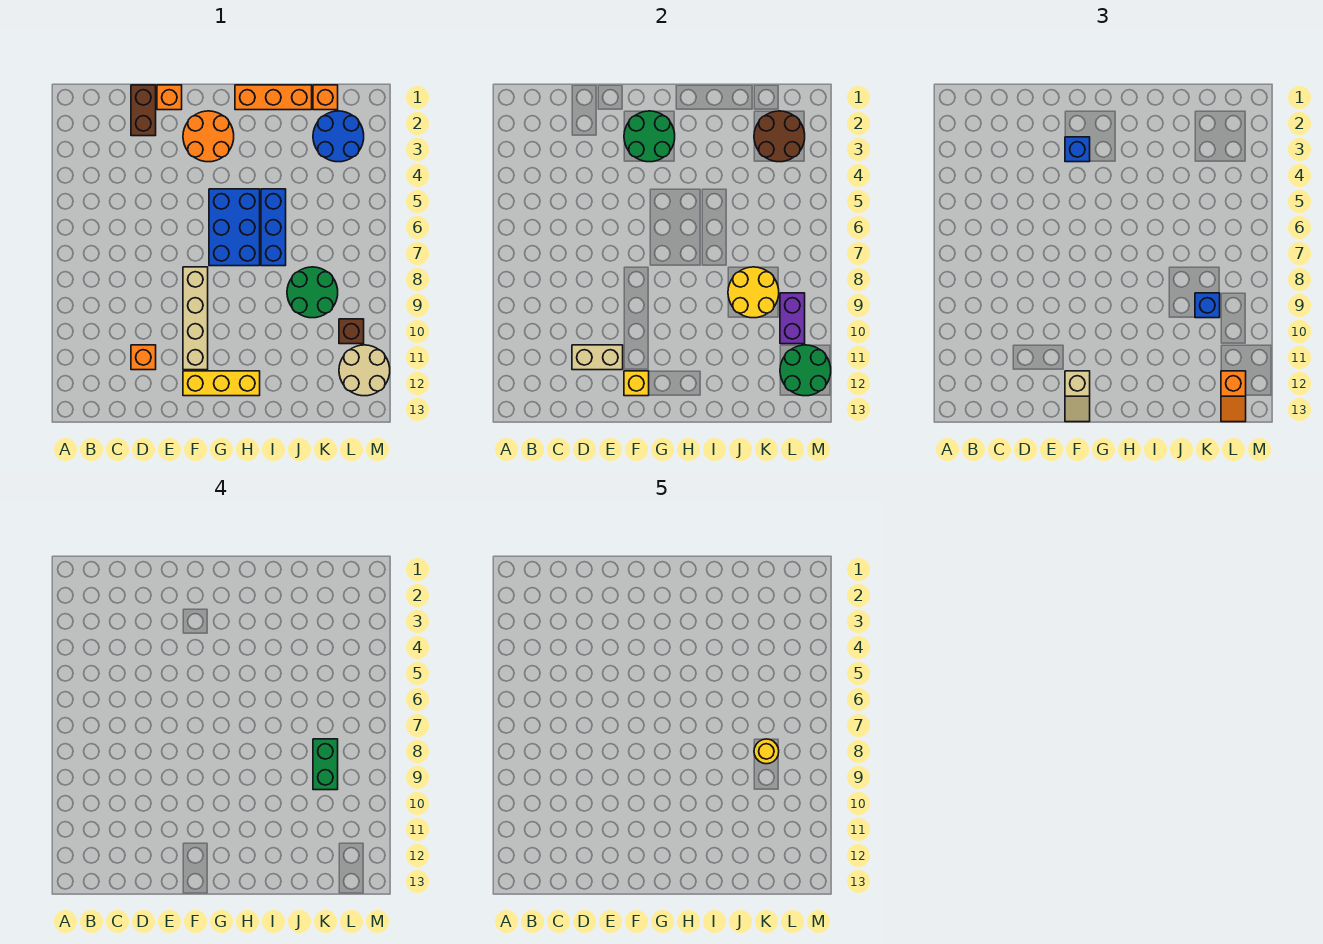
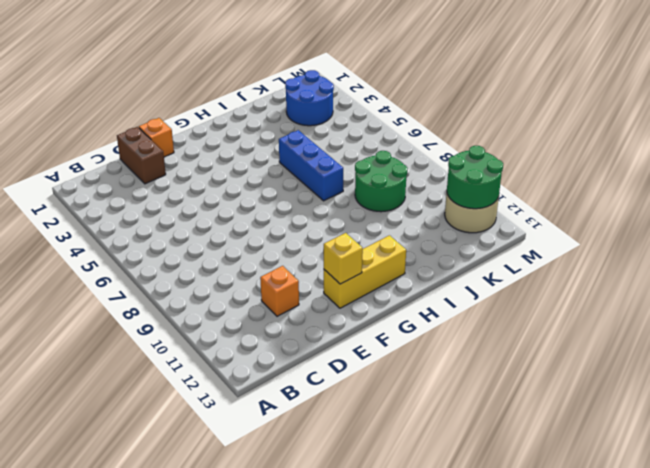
none -> orange round brick F2:G3 level 1
none -> tan brick F8:F11 level 1
none -> blue brick G5:H7 level 1

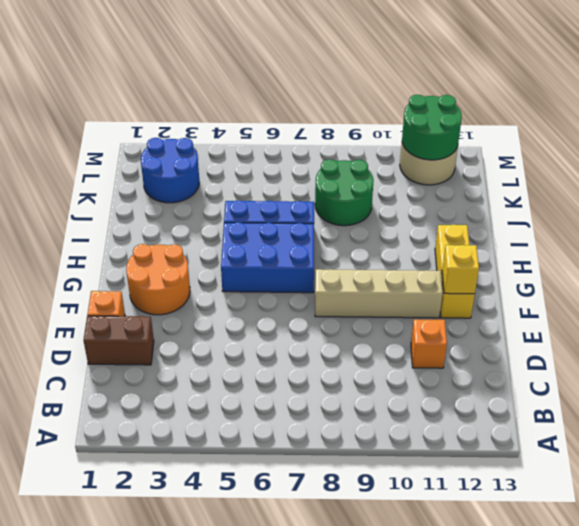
none -> orange brick H1:J1 level 1
none -> orange brick K1 level 1
none -> brown brick L10 level 1

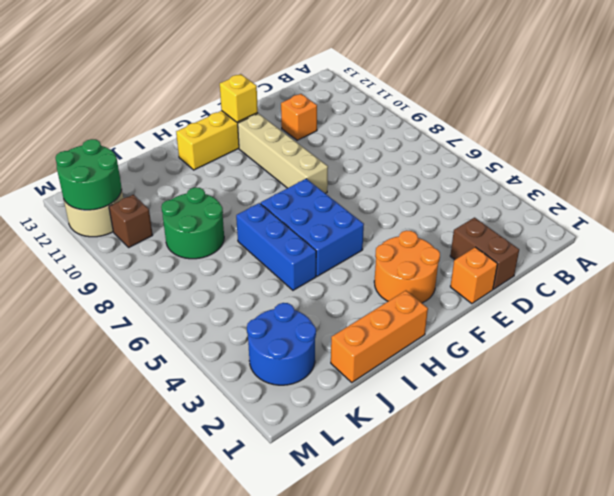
none -> orange brick K1 level 1
none -> tan brick D11:E11 level 2
none -> green round brick F2:G3 level 2

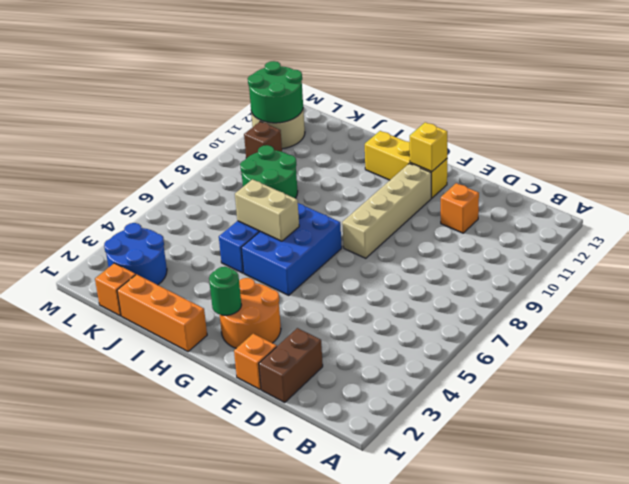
green round brick G2 level 2 -> green round brick F2:G3 level 2
tan brick H6:I6 level 2 -> tan brick D11:E11 level 2
none -> yellow round brick J8:K9 level 2
none -> brown round brick K2:L3 level 2
none -> purple brick L9:L10 level 2

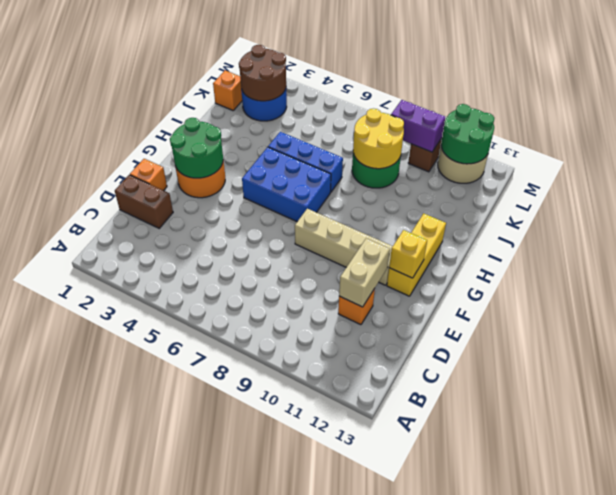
none -> orange brick H1:J1 level 1
none -> blue brick F3 level 3
none -> tan slope F12:F13 level 3 top 12

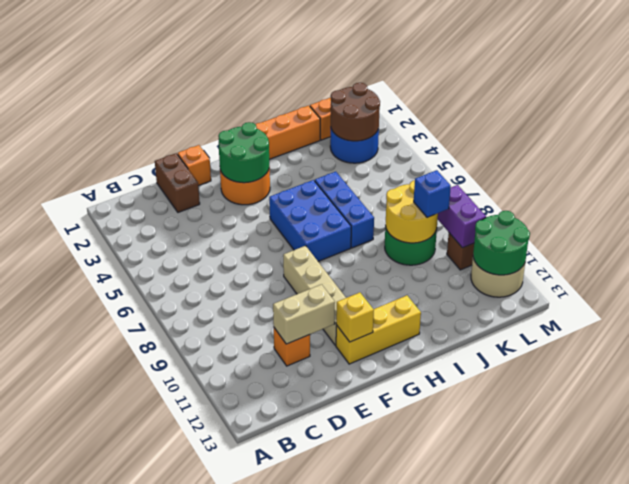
none -> blue brick F3 level 3
none -> tan slope F12:F13 level 3 top 12
none -> orange slope L12:L13 level 3 top 12

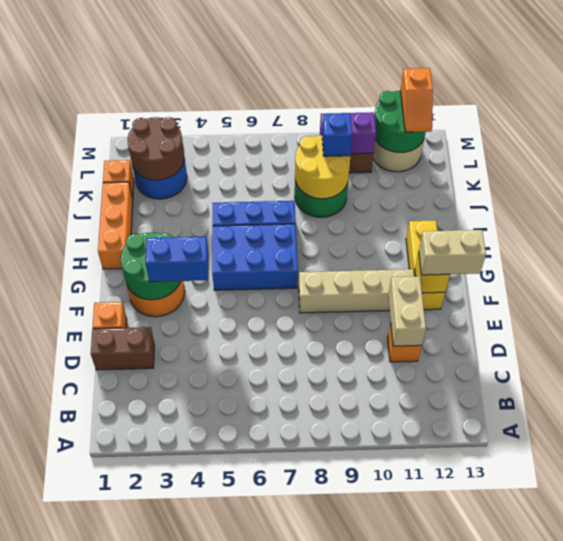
blue brick F3:F4 level 3 -> blue brick F3 level 3
tan brick F12:F13 level 3 -> tan slope F12:F13 level 3 top 12
orange slope L12:M12 level 3 top M -> orange slope L12:L13 level 3 top 12
none -> green brick K8:K9 level 4
none -> yellow round brick K8 level 5

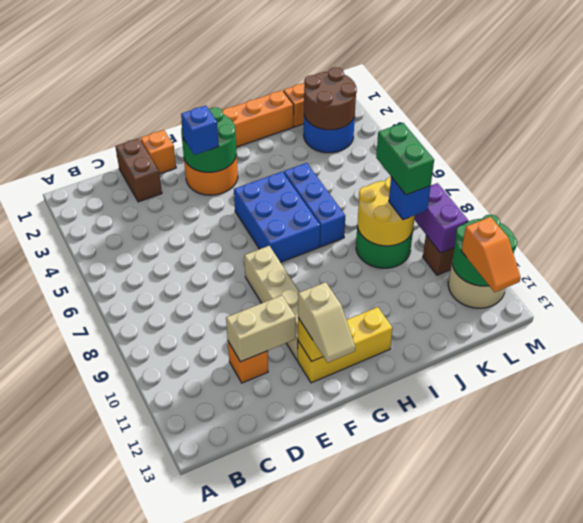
none -> yellow round brick K8 level 5

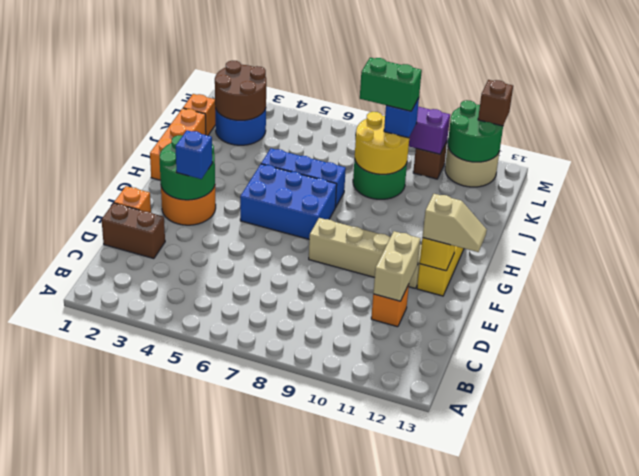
brown brick M12 level 3 -> none
none -> orange slope L12:L13 level 3 top 12
none -> yellow round brick K8 level 5

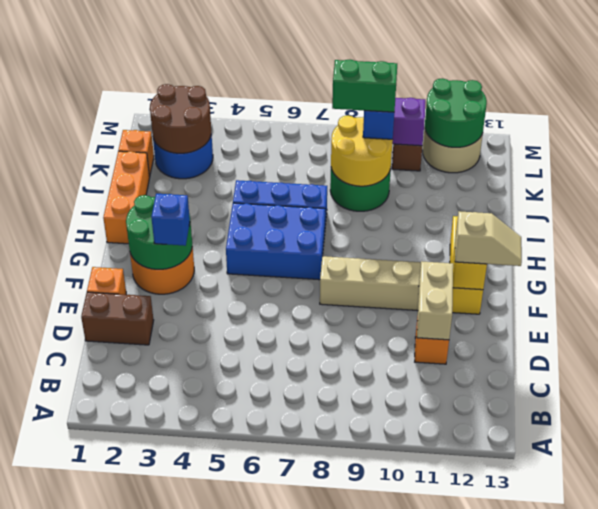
none -> orange slope L12:L13 level 3 top 12
none -> yellow round brick K8 level 5

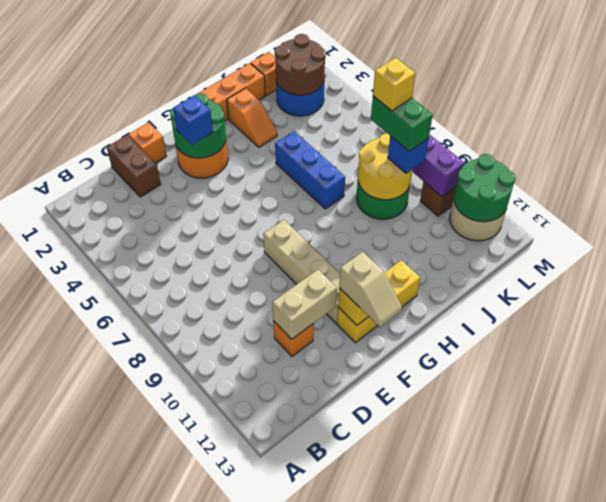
orange slope I2:I3 level 1 top 2 -> orange slope L12:L13 level 3 top 12
yellow brick K8 level 5 -> yellow round brick K8 level 5
none -> blue brick G5:H7 level 1

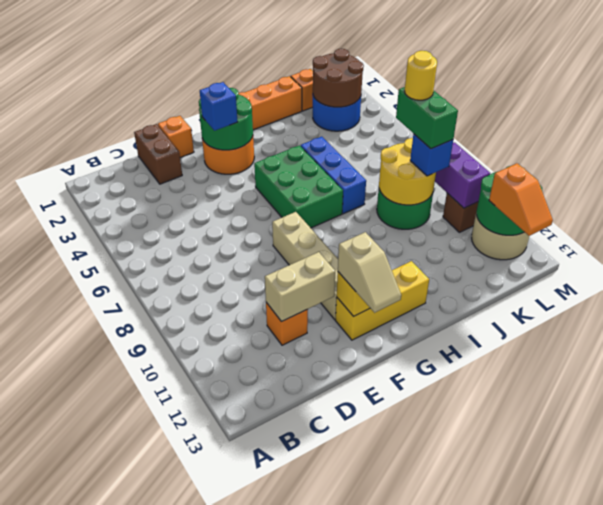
green brick G5:H7 level 1 -> blue brick G5:H7 level 1

